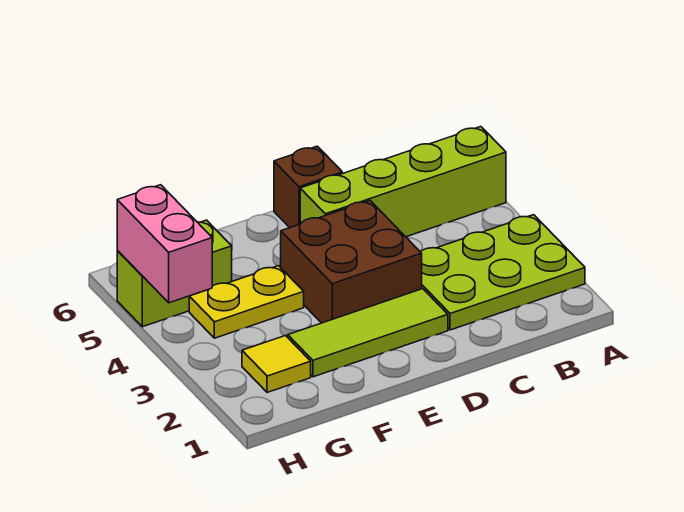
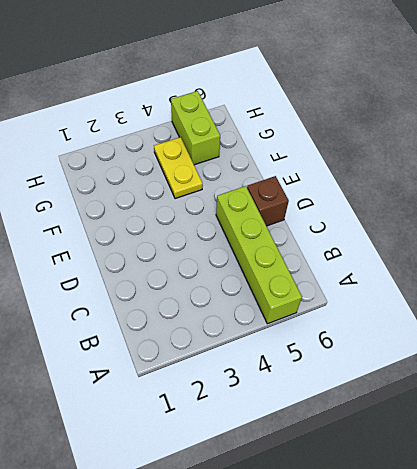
none -> lime plate A2:C3 level 1
none -> lime tile D2:F2 level 1

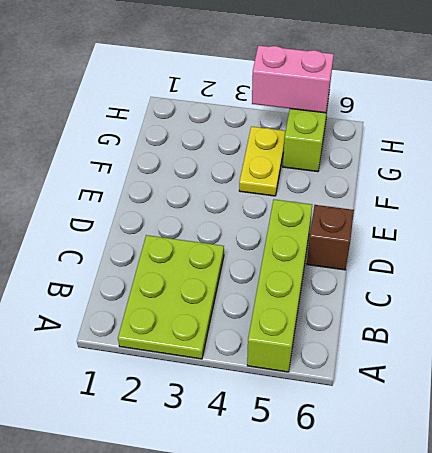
none -> lime tile D2:F2 level 1
none -> brown brick D3:E4 level 1

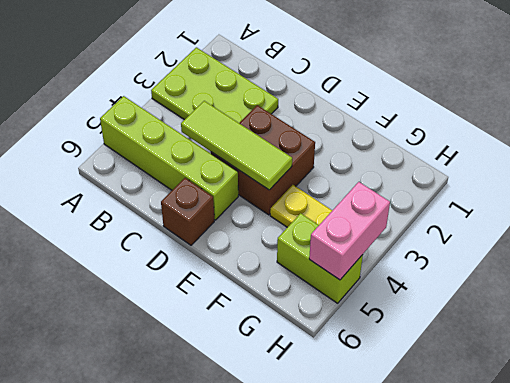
lime tile C4:E4 level 2 -> lime tile D2:F2 level 1
none -> yellow tile G2 level 1

